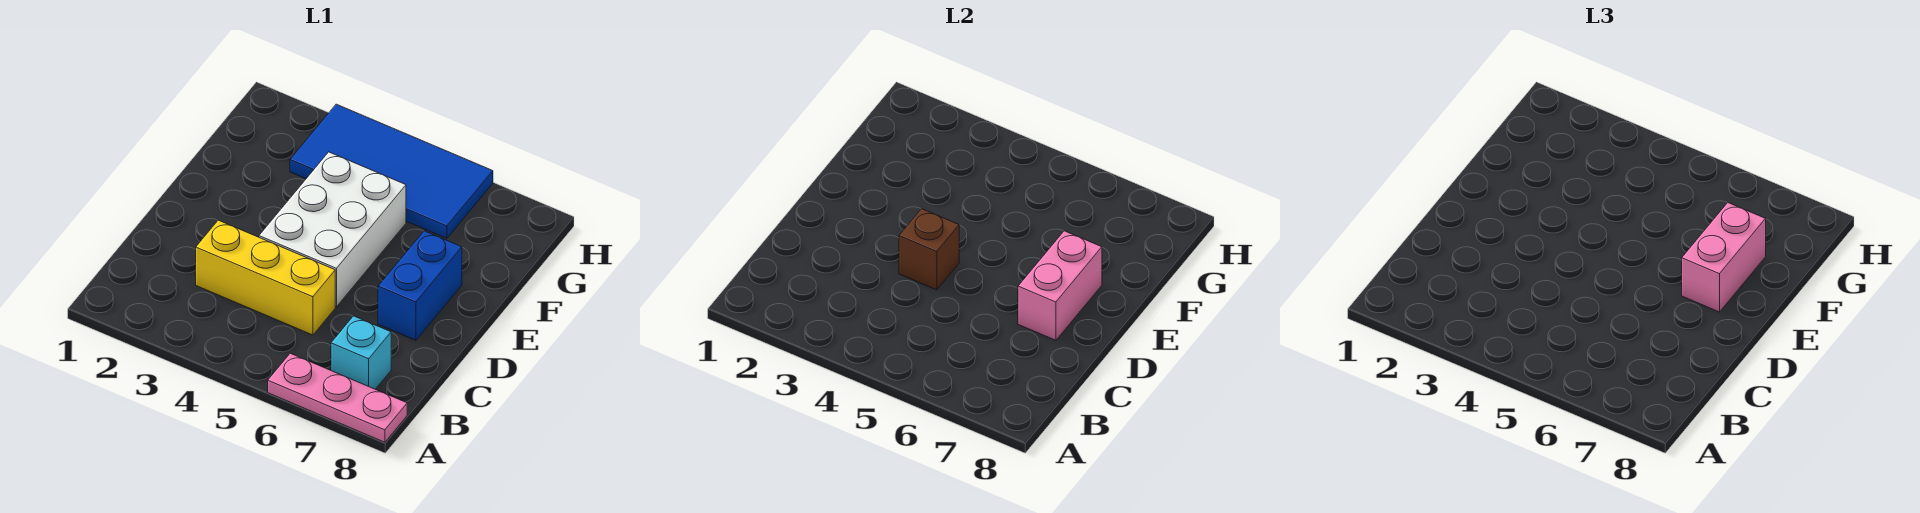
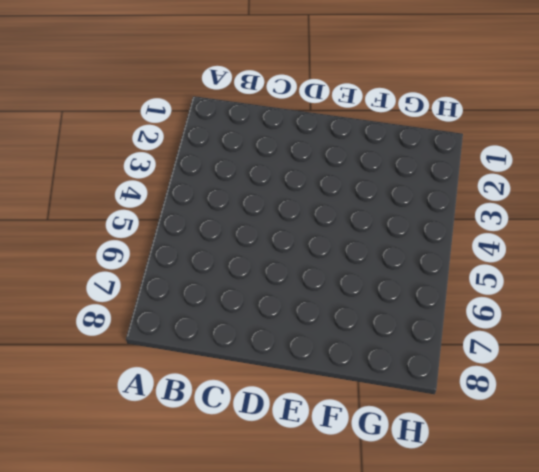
none -> pink plate A6:A8 level 1
none -> cyan brick B7 level 1

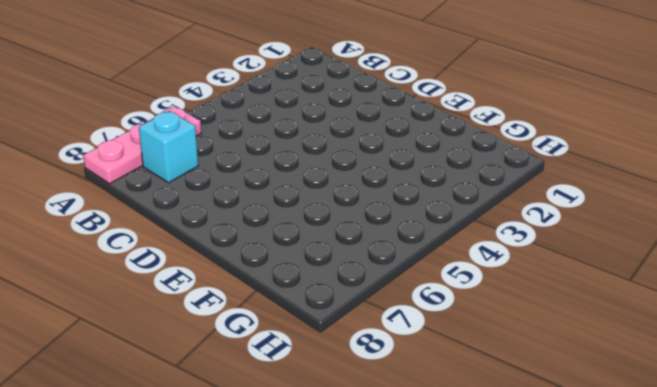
none -> yellow brick C3:C5 level 1
none -> white brick D4:F5 level 1

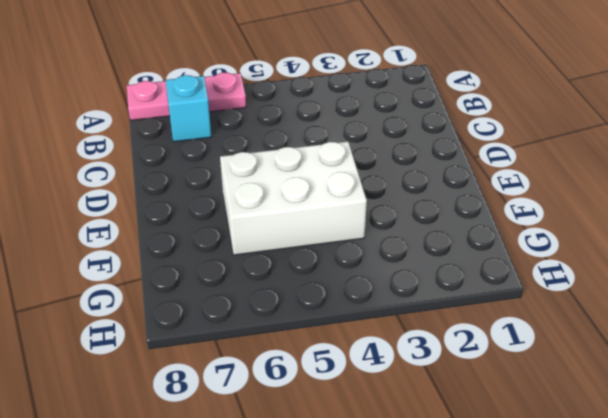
white brick E4:F6 level 1 -> white brick D4:F5 level 1
none -> yellow brick C3:C5 level 1
none -> blue brick D7:E7 level 1

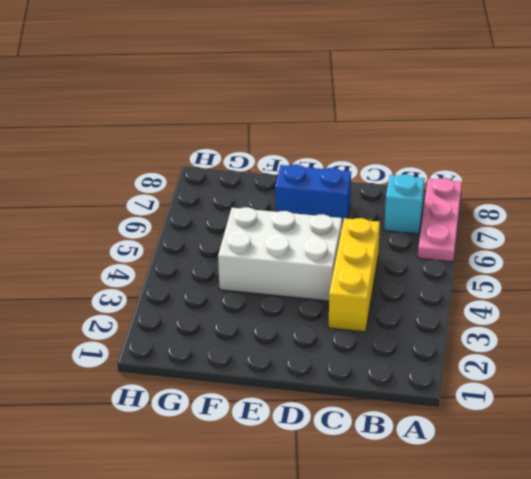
none -> blue tile G3:H6 level 1
none -> brown brick D4 level 2

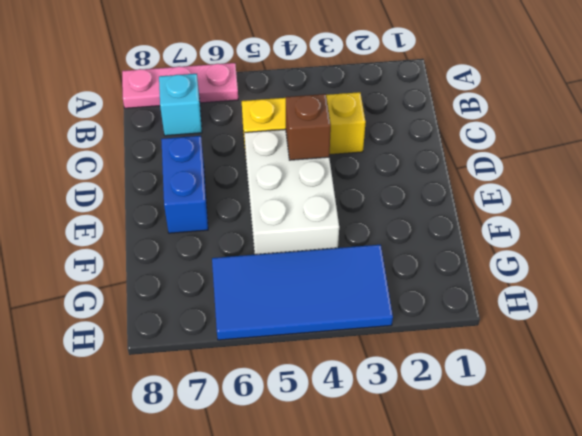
none -> pink brick D7:E7 level 2
none -> pink brick E7:F7 level 3

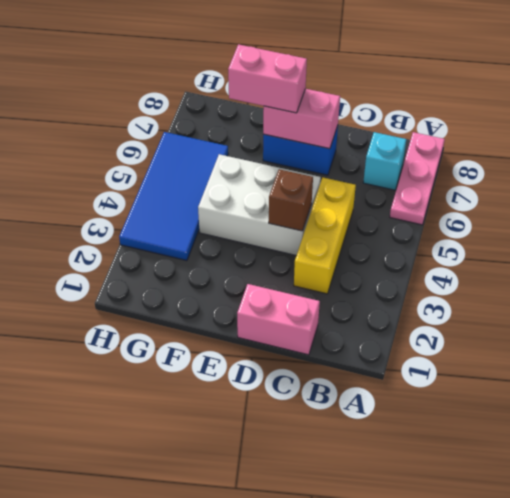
pink brick C1:D1 level 1 -> none

